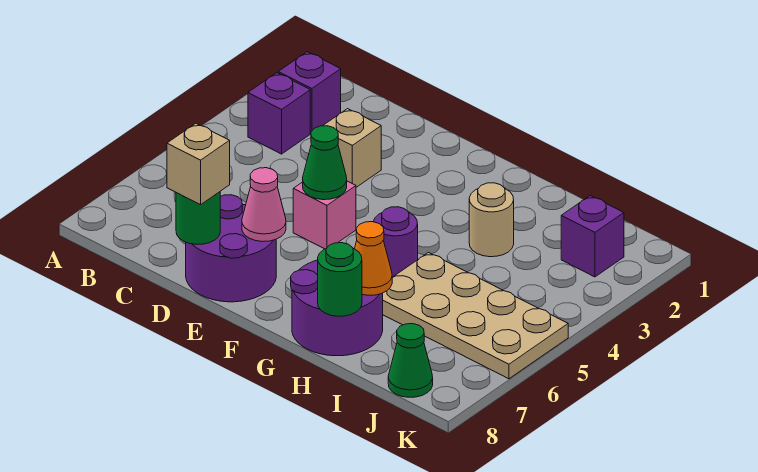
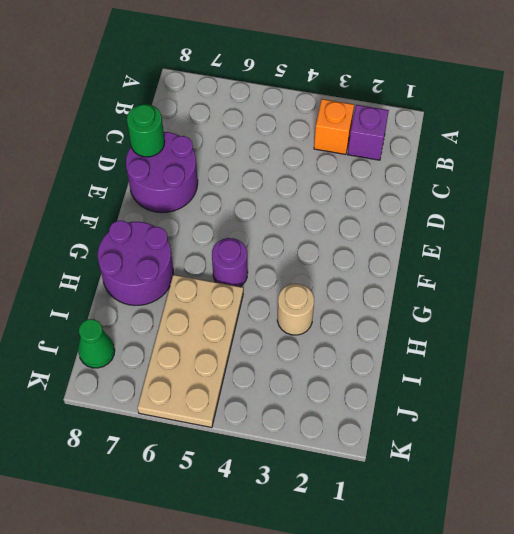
orange brick B3 level 1 -> purple brick B3 level 1
none -> tan brick D3 level 1
none -> pink brick E5 level 1
none -> purple brick J2 level 1

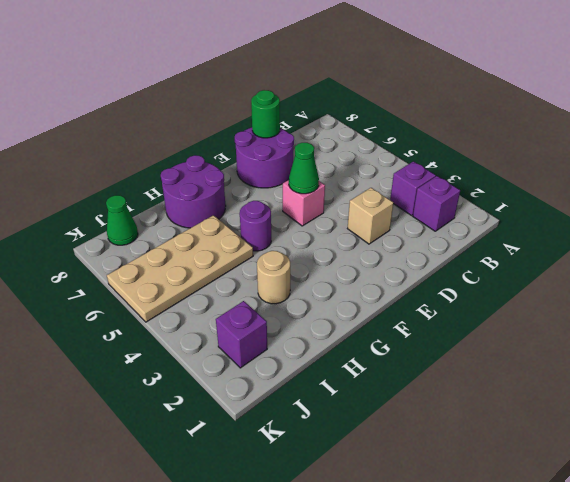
none -> pink cone E7 level 2
none -> orange cone H7 level 2
none -> green round brick H8 level 2

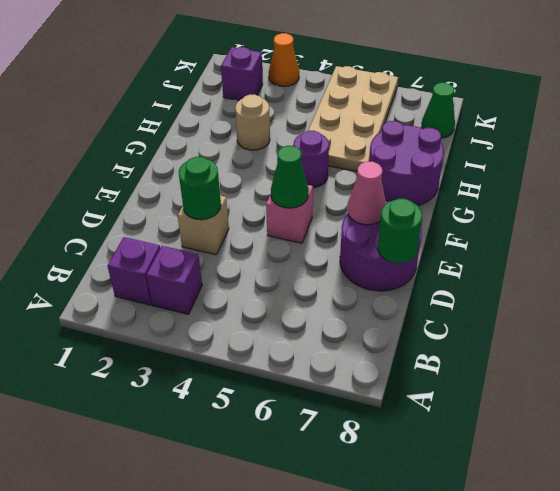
green round brick D3 level 2 -> green round brick H8 level 2
orange cone K3 level 1 -> orange cone H7 level 2
none -> tan brick D8 level 3

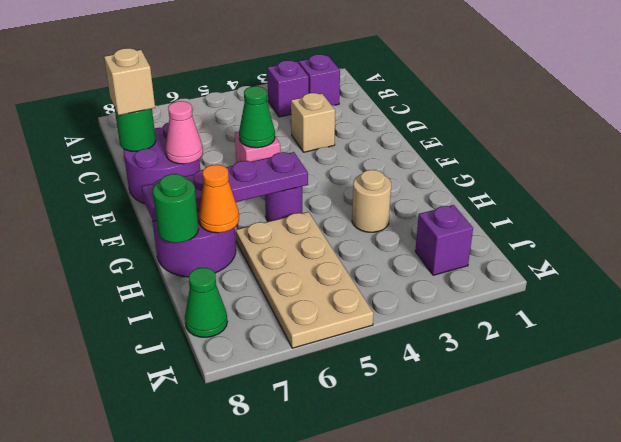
purple plate G5:G8 level 2 -> none

